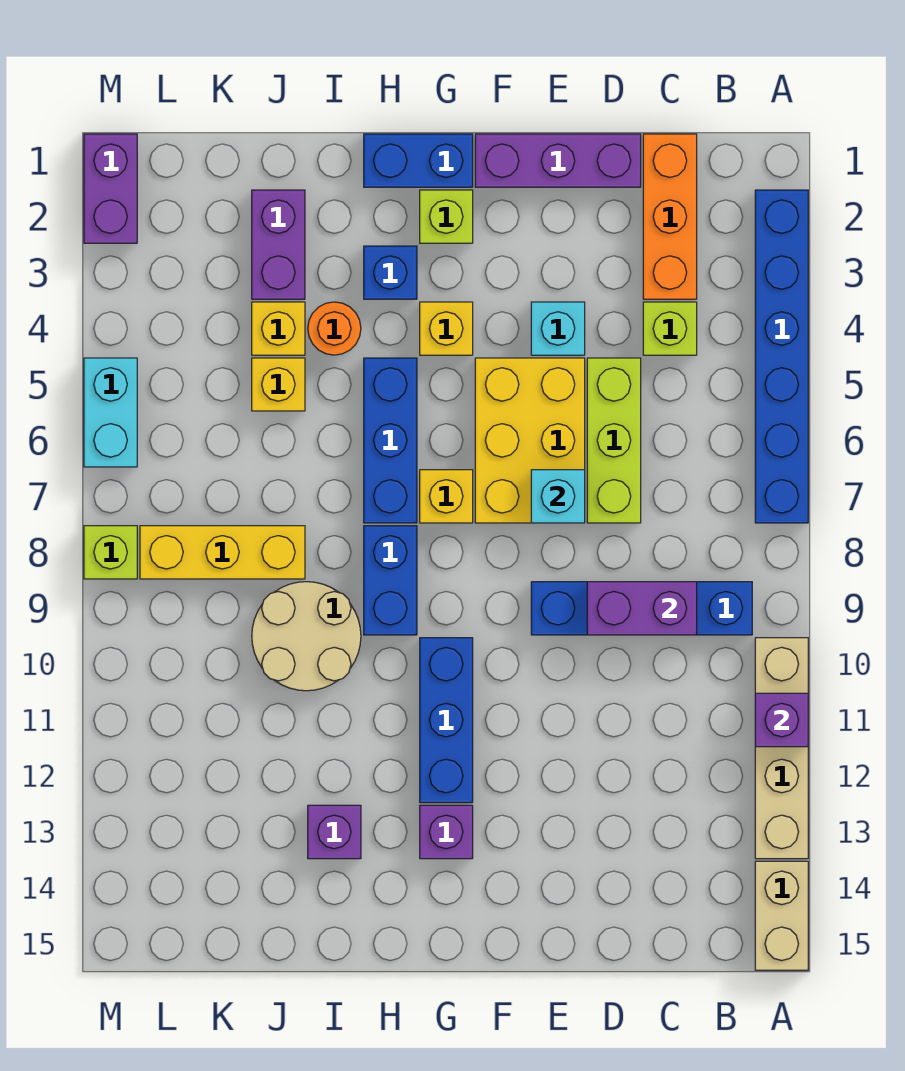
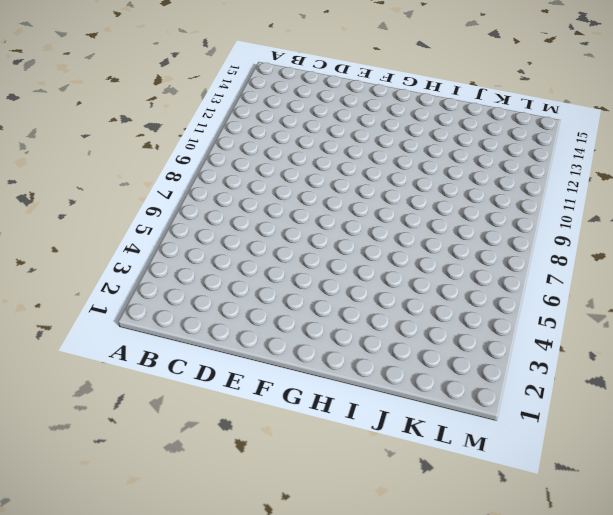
none -> blue brick A2:A7 level 1
none -> tan brick A10:A13 level 1
none -> tan brick A14:A15 level 1
none -> blue brick B9:E9 level 1

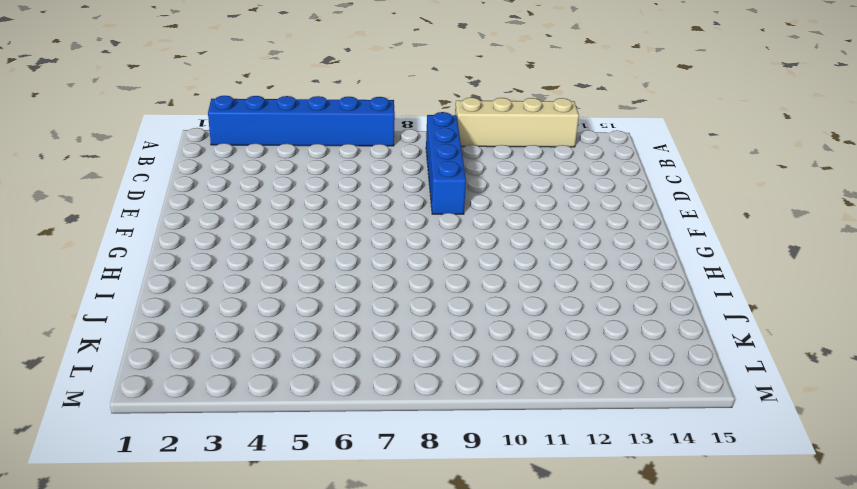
none -> tan brick A14:A15 level 1
none -> orange brick C1:C3 level 1
none -> lime brick C4 level 1
none -> purple brick D1:F1 level 1

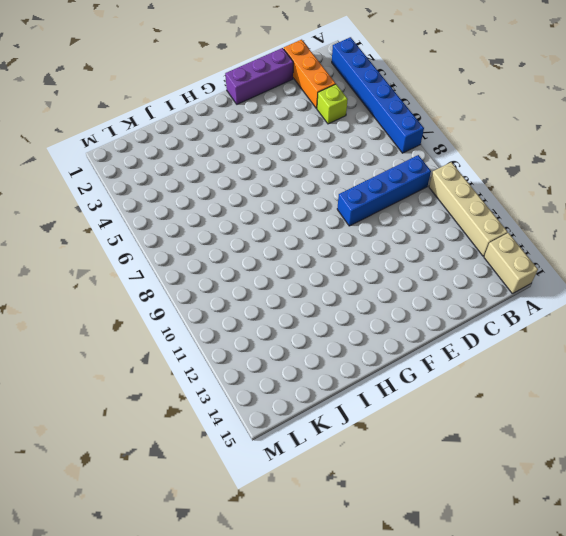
none -> lime brick D5:D7 level 1
none -> cyan brick E4 level 1
none -> yellow brick E5:F7 level 1
none -> blue brick G1:H1 level 1

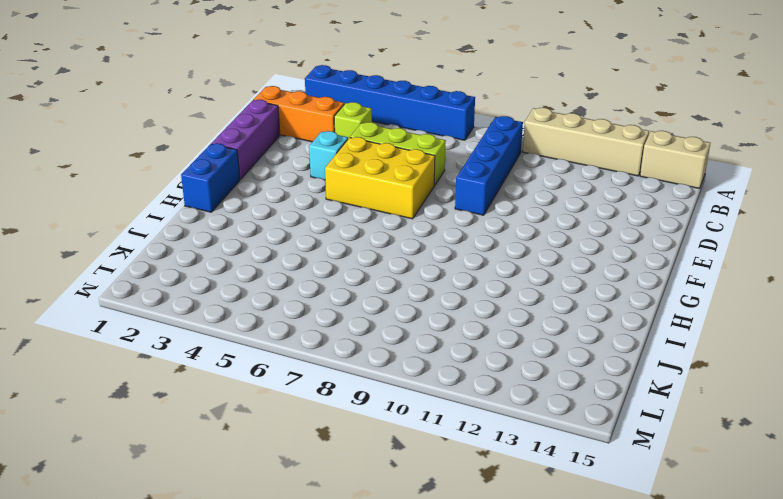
none -> lime brick G2 level 1
none -> yellow brick G4 level 1
none -> yellow brick G7 level 1
none -> blue brick G10:G12 level 1

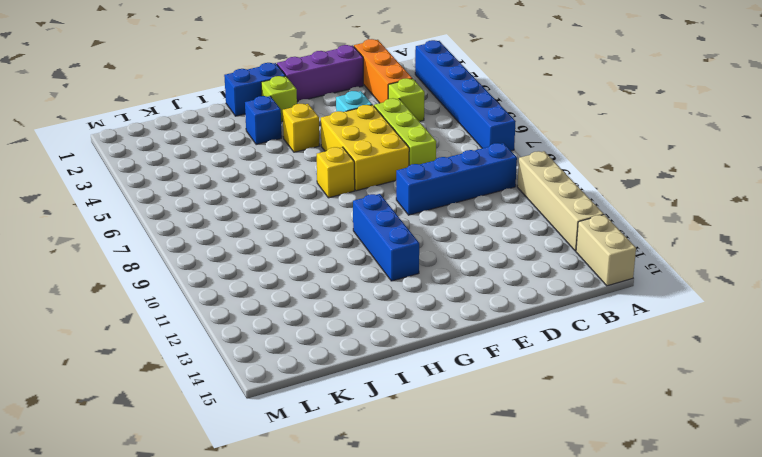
none -> purple brick G13 level 1
none -> blue brick H5:H7 level 1
none -> blue brick H8:H9 level 1
none -> orange round brick I4 level 1

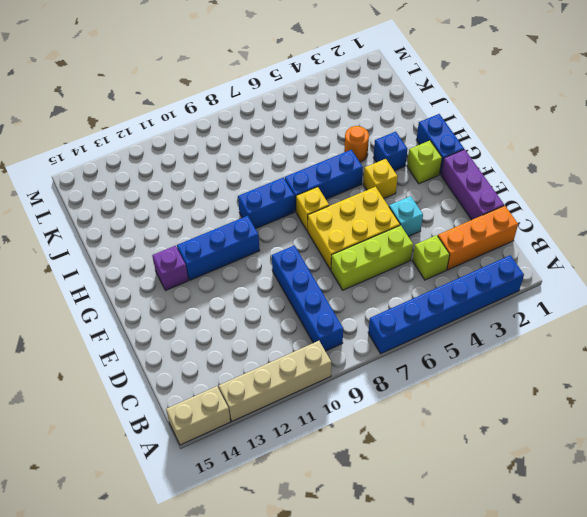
none -> tan round brick I9:J10 level 1
none -> purple brick I13 level 1
none -> purple brick J2:J3 level 1
none -> yellow brick J4 level 1

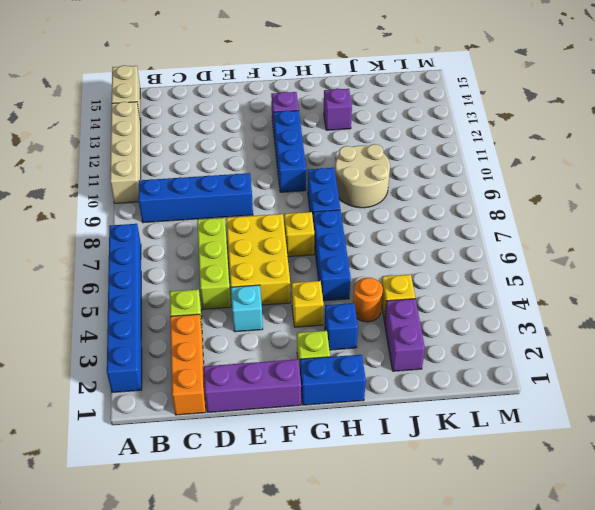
none -> yellow brick J5 level 1
none -> yellow brick J8:L8 level 1
none -> purple brick M1:M2 level 1
none -> cyan brick M5:M6 level 1

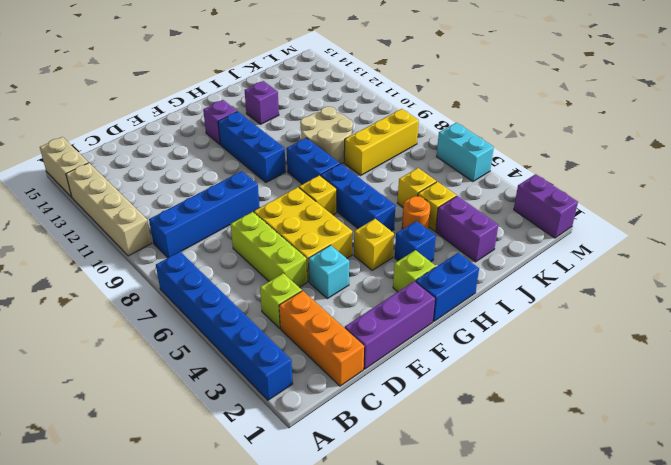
none -> lime brick M8 level 1
none -> purple brick A11 level 2
none -> purple brick C9:D9 level 2
none -> cyan brick E7 level 2

